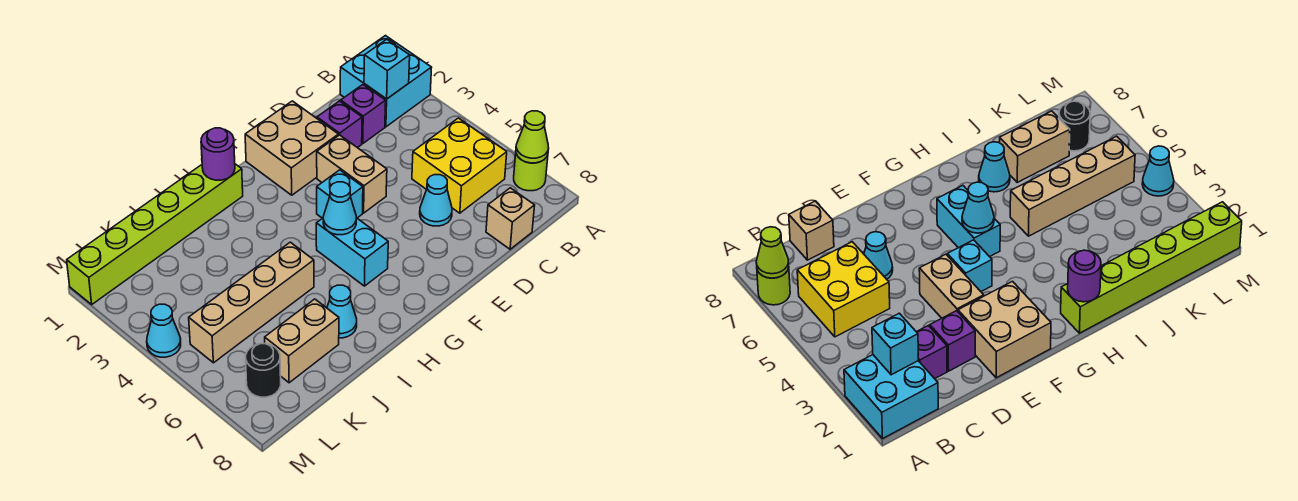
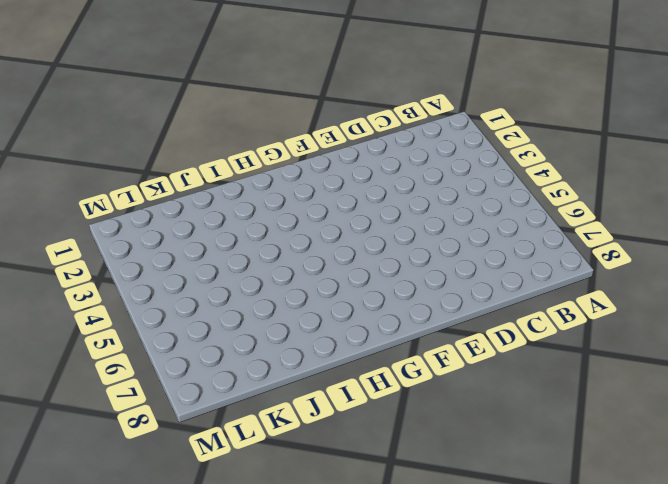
none -> cyan brick A1:B2 level 1
none -> lime round brick A7 level 1
none -> yellow brick B5:C6 level 1

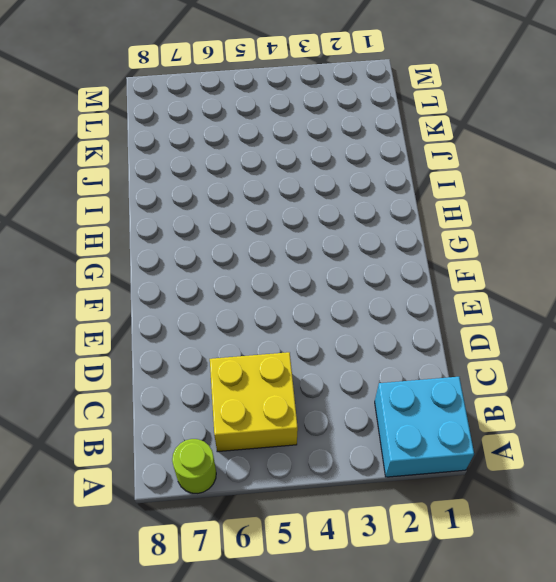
none -> purple brick C2 level 1
none -> tan brick C8 level 1
none -> purple brick D2 level 1

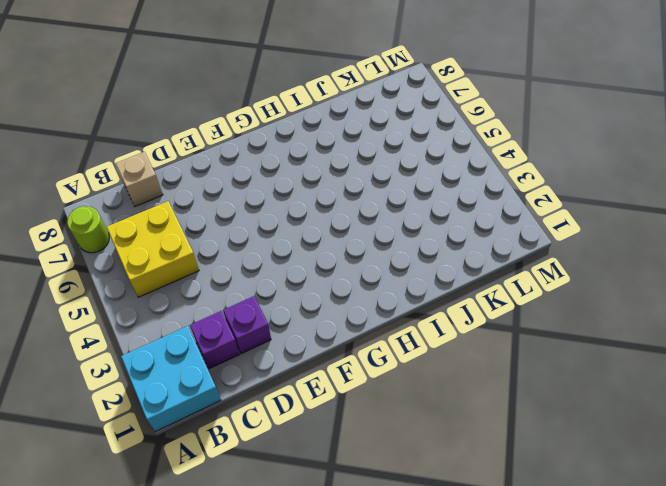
none -> cyan cone D6 level 1
none -> tan brick E1:F2 level 1
none -> tan brick E3:E4 level 1

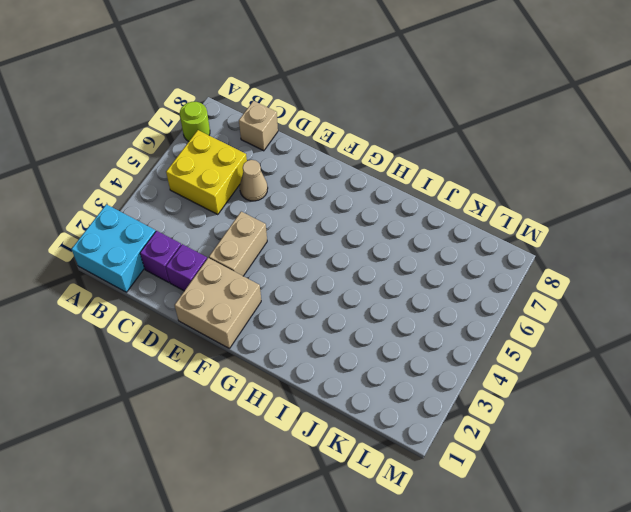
tan cone D6 level 1 -> cyan cone D6 level 1
none -> cyan brick F4 level 1
none -> cyan brick G5:G6 level 1
none -> lime brick H1:M1 level 1

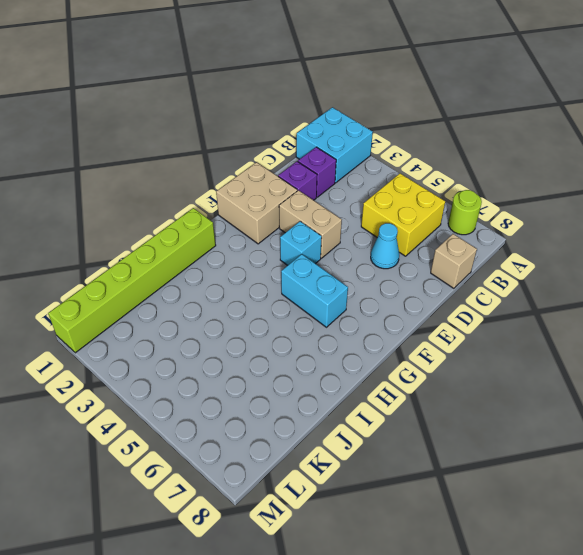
none -> tan brick I5:L5 level 1
none -> cyan cone I7 level 1
none -> tan brick J7:K7 level 1

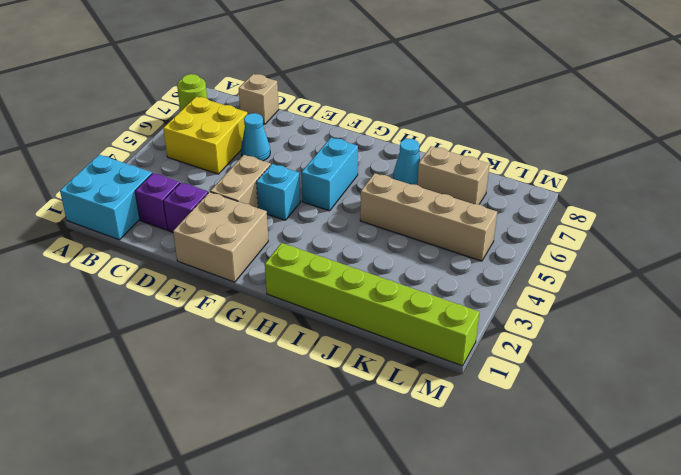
none -> black round brick L7 level 1
none -> cyan cone M4 level 1
none -> lime cone A7 level 2

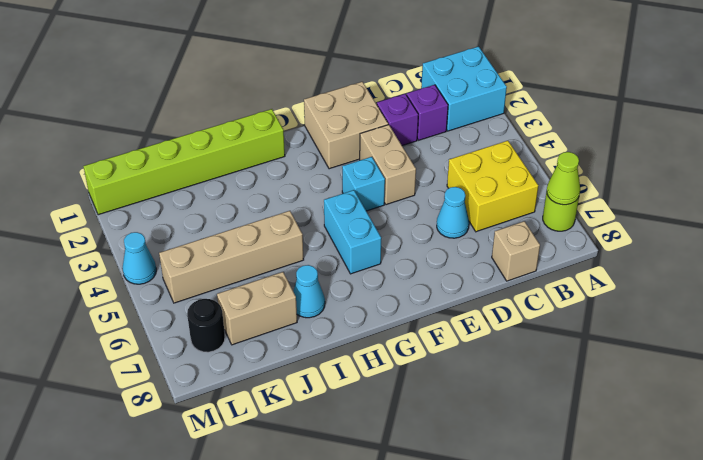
none -> cyan brick B2 level 2
none -> cyan cone G5 level 2
none -> purple round brick H1 level 2

